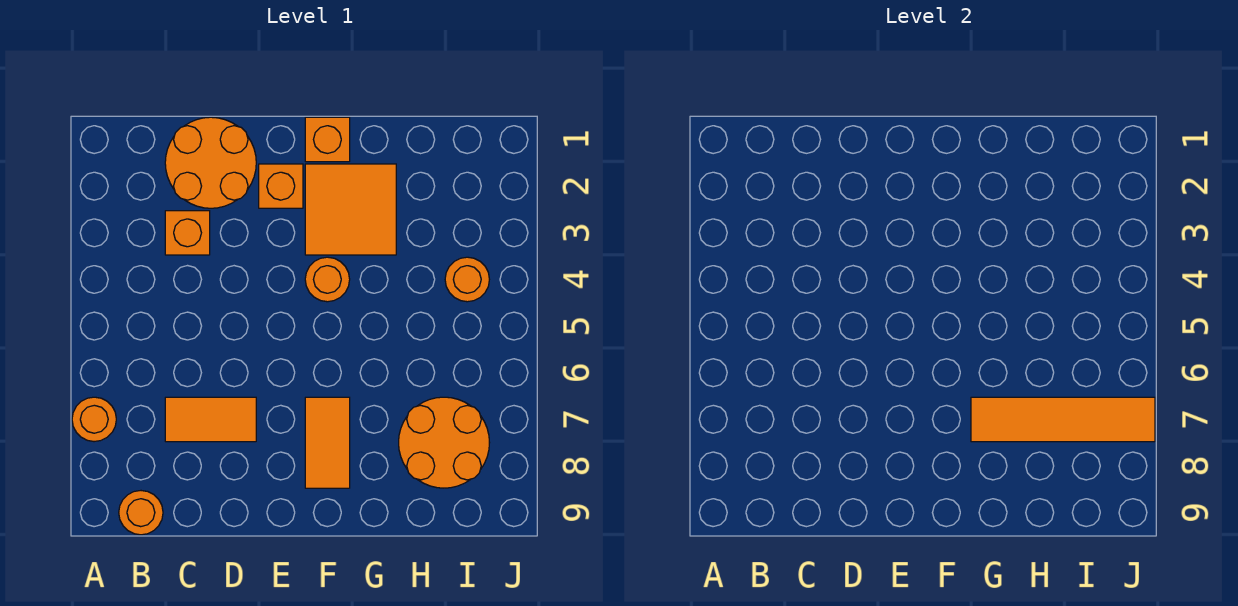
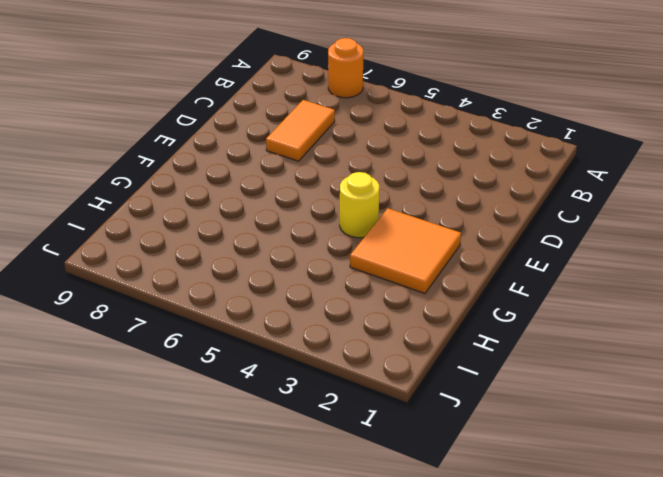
yellow round brick F4 level 1 -> orange round brick F4 level 1
none -> orange round brick B9 level 1
none -> orange round brick C1:D2 level 1
none -> orange brick C3 level 1

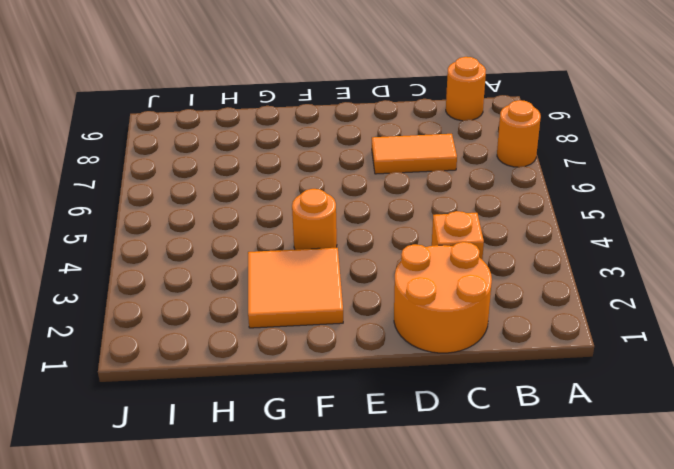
none -> orange brick E2 level 1
none -> orange brick F1 level 1
none -> orange tile F7:F8 level 1

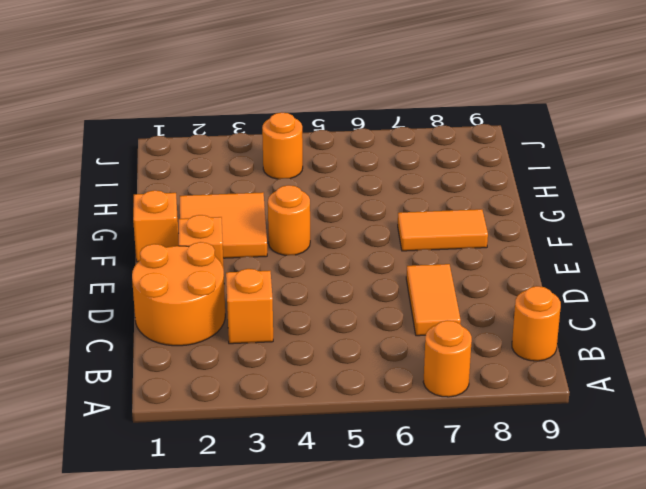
none -> orange round brick H7:I8 level 1
none -> orange tile G7:J7 level 2

